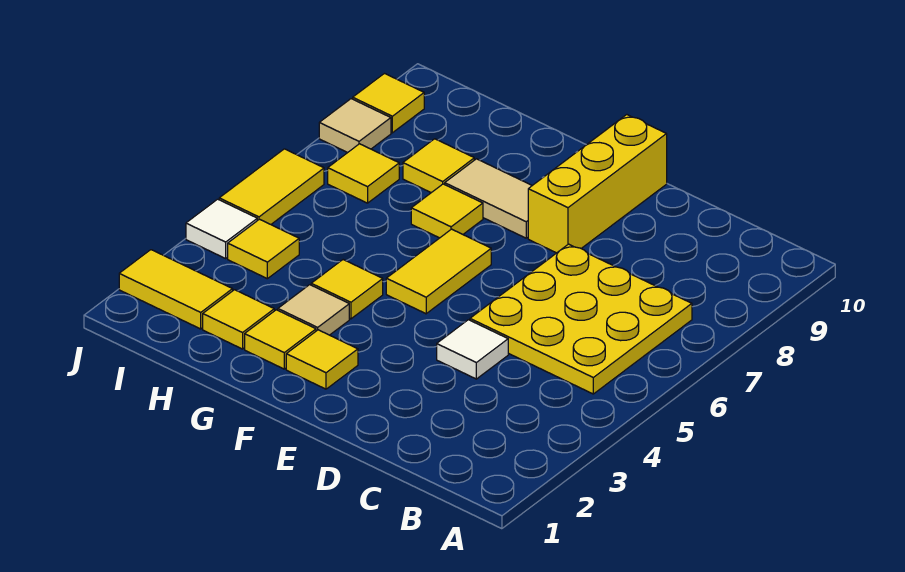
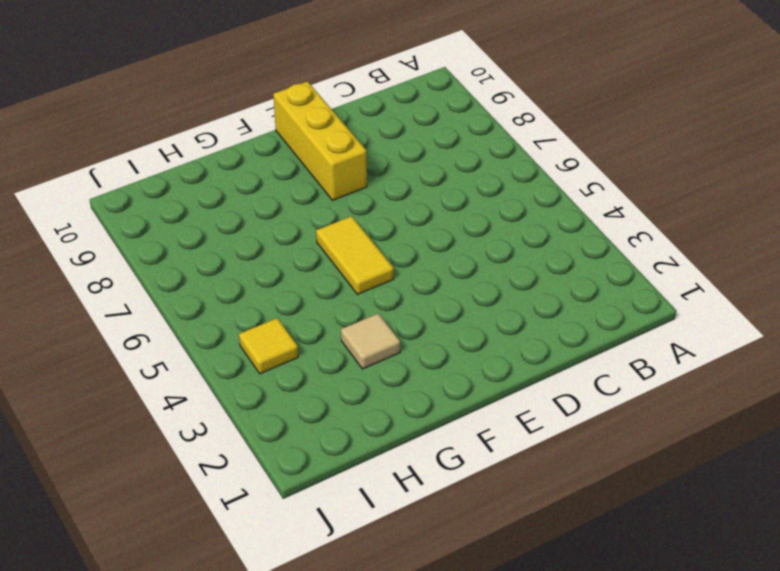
none -> yellow plate B5:D7 level 1
none -> white tile D4 level 1
none -> yellow tile F2 level 1

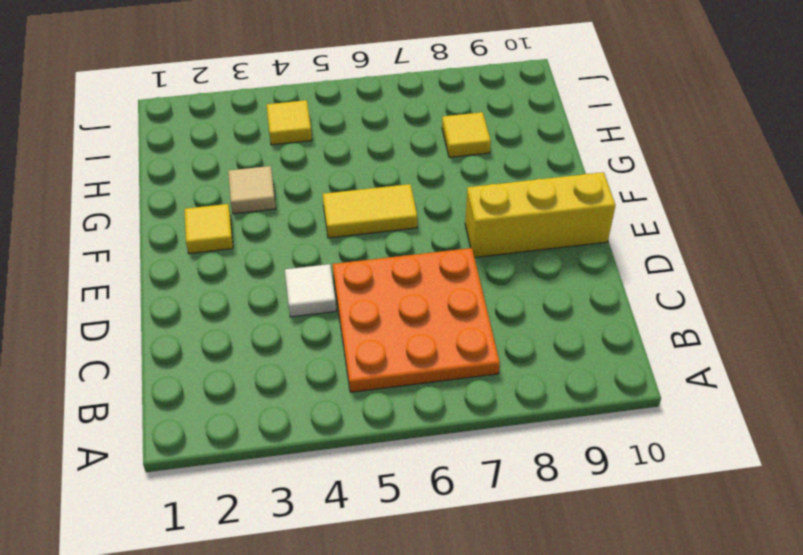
orange plate B5:D7 level 1 -> yellow plate B5:D7 level 1
none -> tan tile F8:G8 level 1
none -> yellow tile G2 level 1
none -> yellow tile G4 level 1

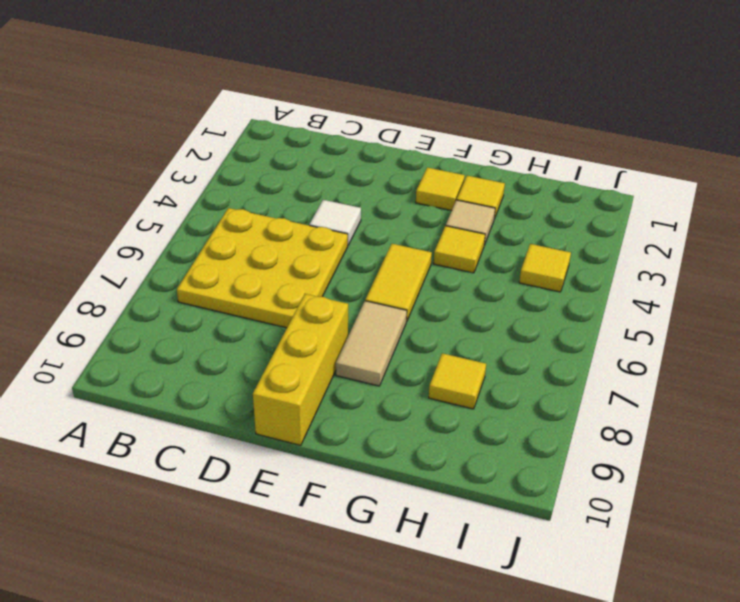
tan tile F7:F8 level 1 -> tan tile F8:G8 level 1
none -> yellow tile G7 level 1
none -> yellow tile H2 level 1
none -> yellow tile I2:J2 level 1

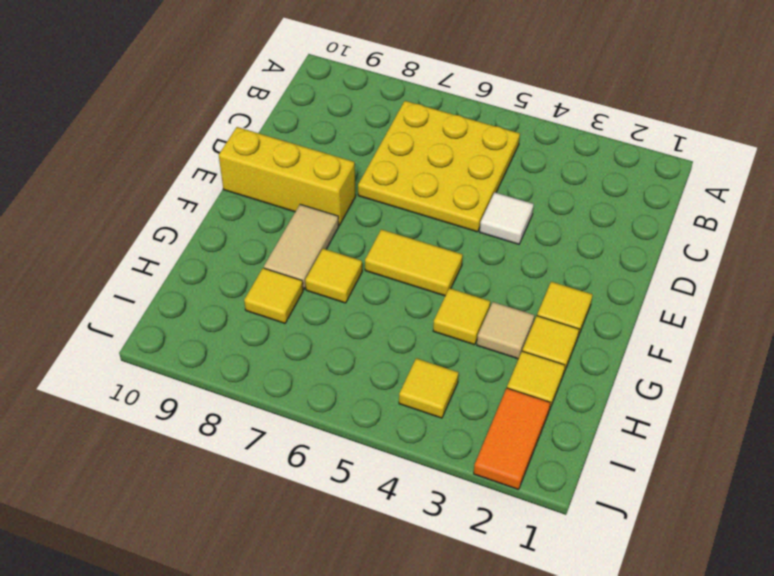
orange tile I2:J2 level 1 -> yellow tile I2:J2 level 1
none -> yellow tile I7 level 1
none -> white tile J4 level 1
none -> yellow tile J5:J6 level 1

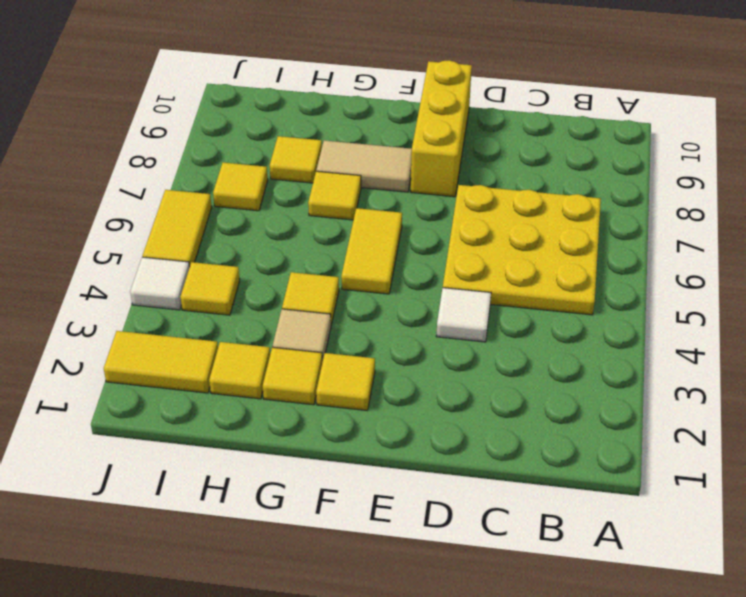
none -> tan tile J8 level 1
none -> yellow tile J9 level 1

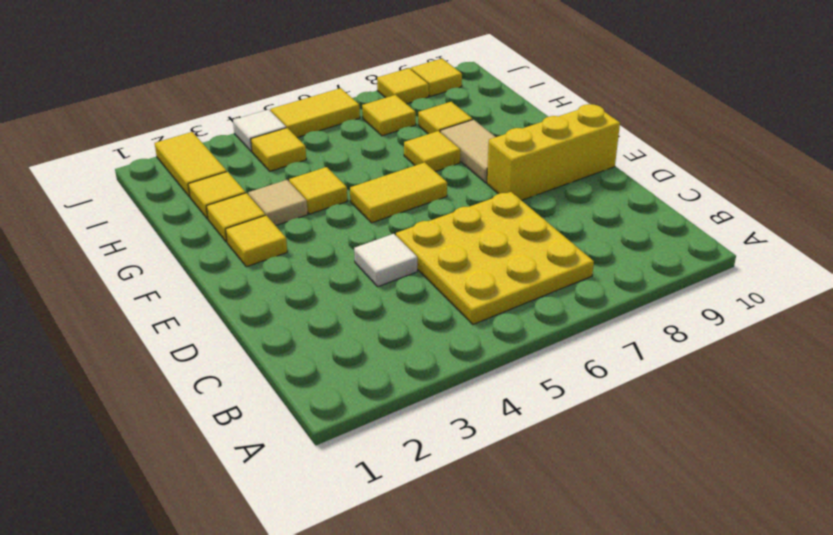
yellow tile J8 level 1 -> tan tile J8 level 1

